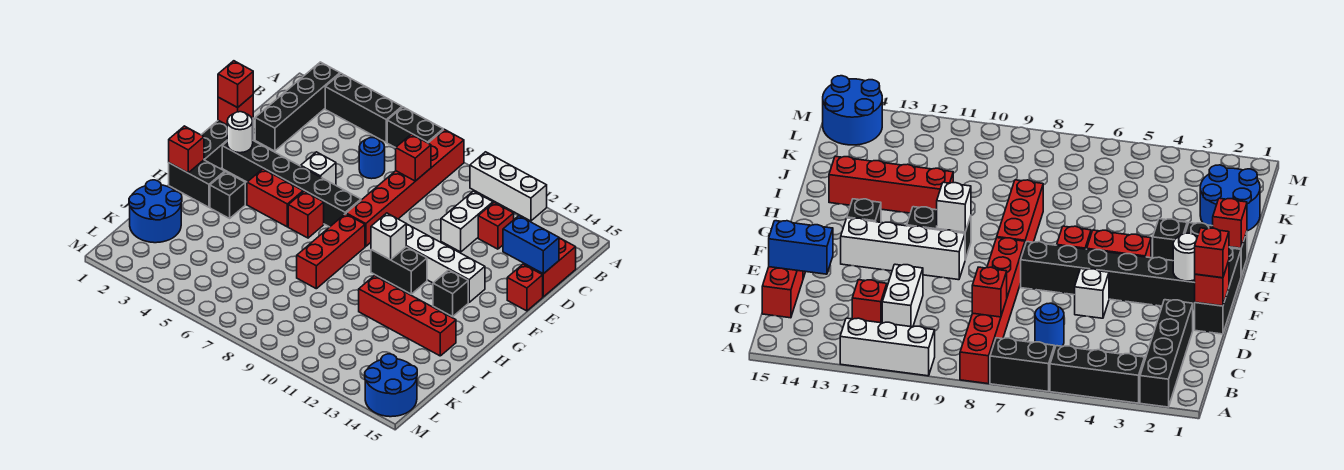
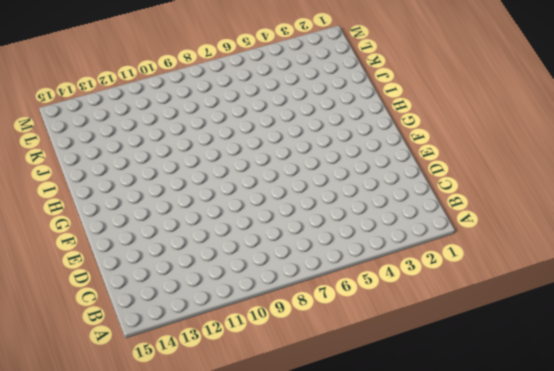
none -> black brick A2:D2 level 1
none -> black brick A3:A5 level 1
none -> black brick A6:A7 level 1
none -> red brick A8:F8 level 1

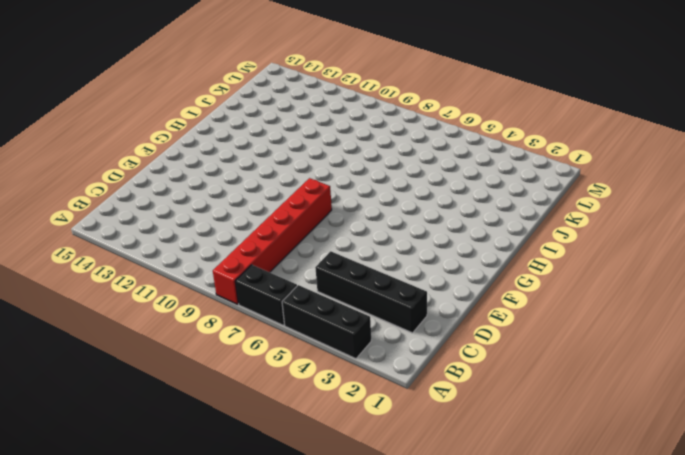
black brick C2:C5 level 1 -> black brick A2:D2 level 1
none -> white brick A10:A12 level 1
none -> blue round brick C6 level 1
none -> white brick C11:D11 level 1
none -> red brick C12 level 1

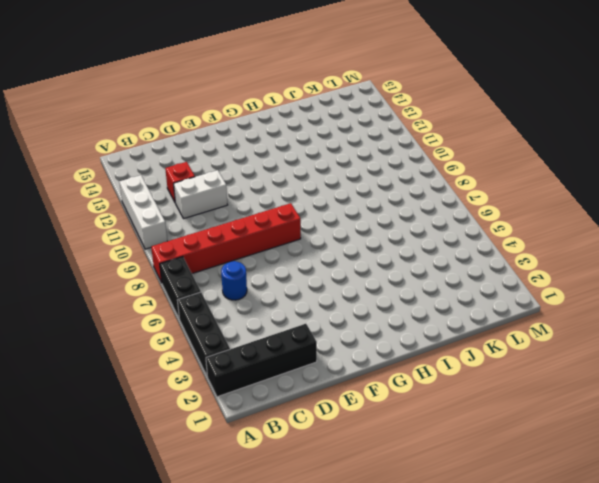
none -> red brick C15:D15 level 1
none -> black brick E1:G1 level 1
none -> white brick E5 level 1
none -> red brick E15 level 1

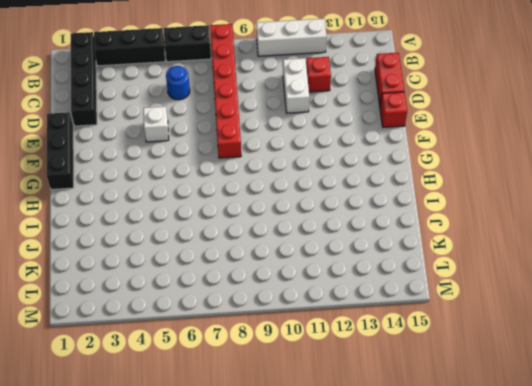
none -> black brick F2:F7 level 1
none -> white brick F10:F13 level 1
none -> red brick G4:G5 level 1
none -> red brick G6 level 1

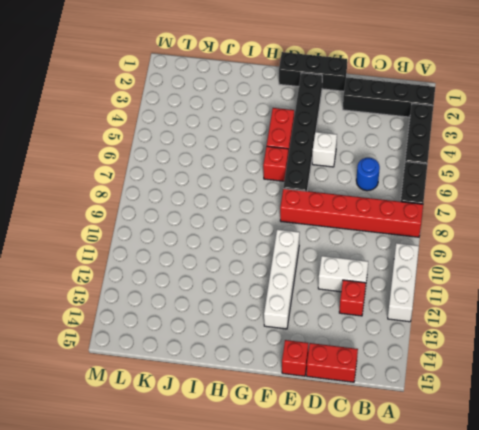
none -> red brick G8:I8 level 1
none -> black brick G10:G11 level 1
none -> black brick G13 level 1
none -> black brick H1:H2 level 1

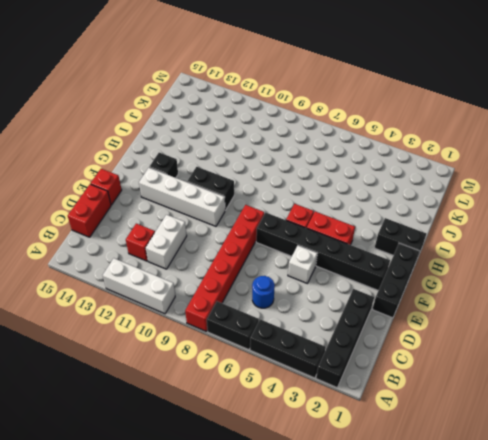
none -> red brick G8:I8 level 1
none -> black brick H3 level 1
none -> red brick I11:I14 level 1
none -> blue round brick J1:K2 level 1

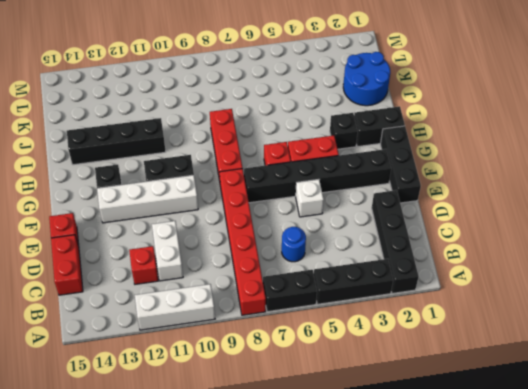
black brick I11:I14 level 1 -> red brick I11:I14 level 1
none -> blue round brick L14:M15 level 1
none -> red brick C8 level 2
none -> blue brick D14:D15 level 2
none -> red brick E1 level 2

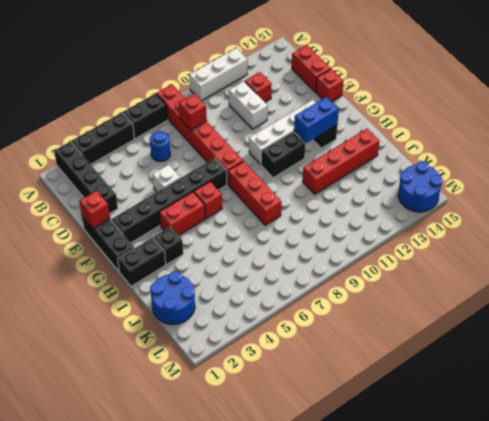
blue brick G12:G13 level 2 -> blue brick D14:D15 level 2
none -> white round brick F2 level 2
none -> white brick G10 level 2
none -> red brick H1 level 2
none -> red brick E1 level 3

